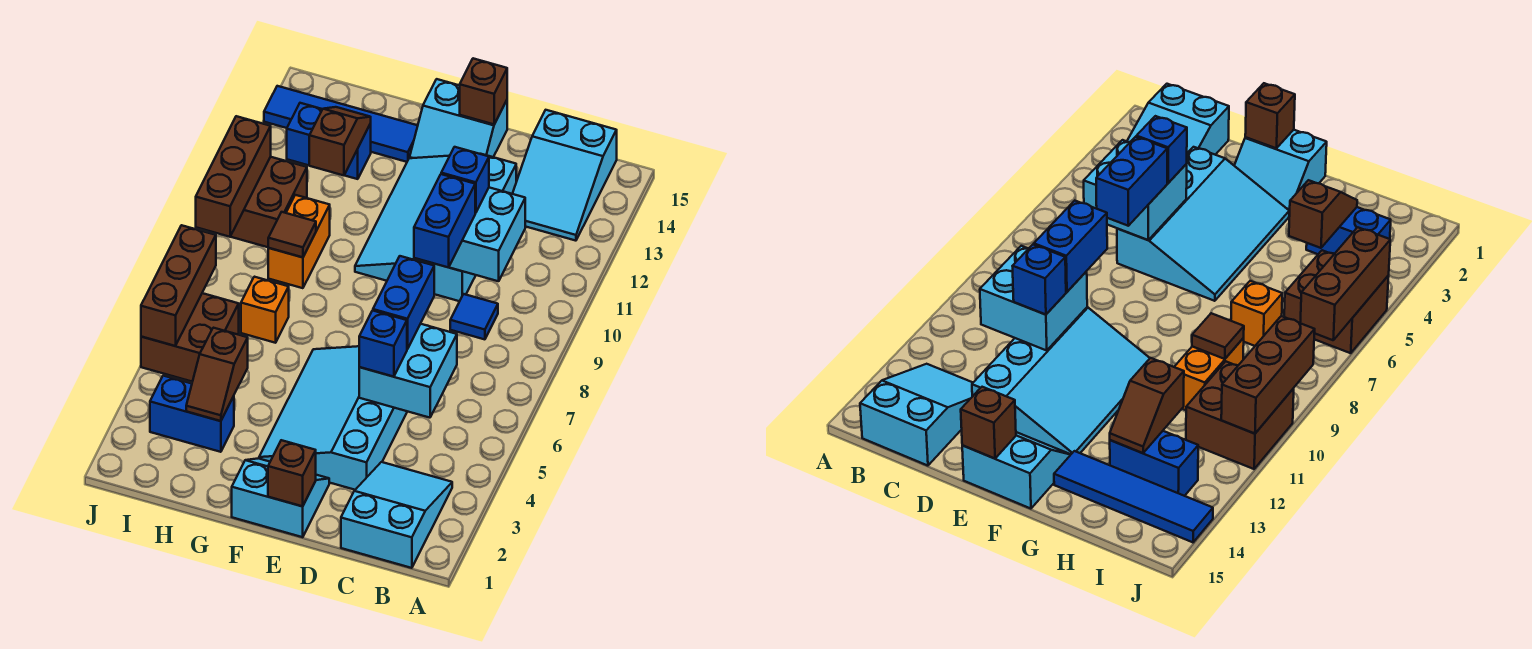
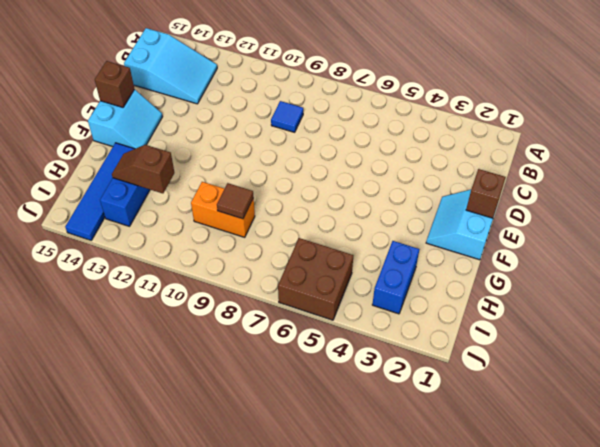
none -> cyan slope B1:C3 level 1 top 1
none -> cyan slope D3:F6 level 1 top D
none -> cyan slope D10:F13 level 1 top D

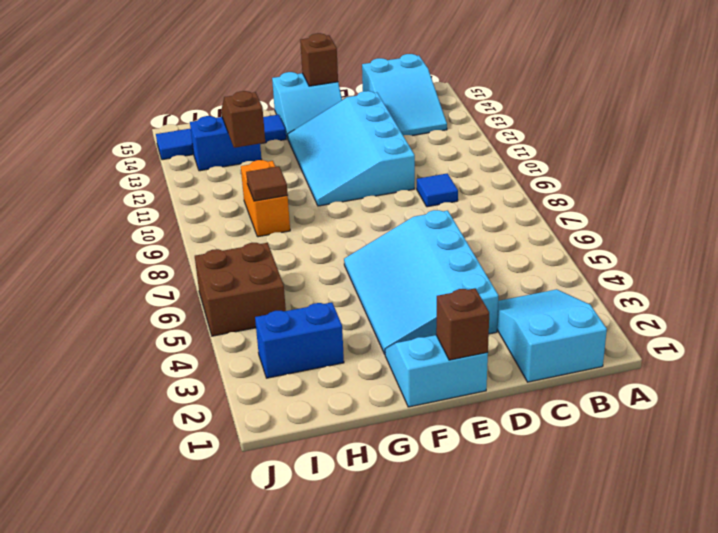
none -> orange brick H7 level 1
none -> brown brick I10:J11 level 1
none -> cyan brick C5:D6 level 2

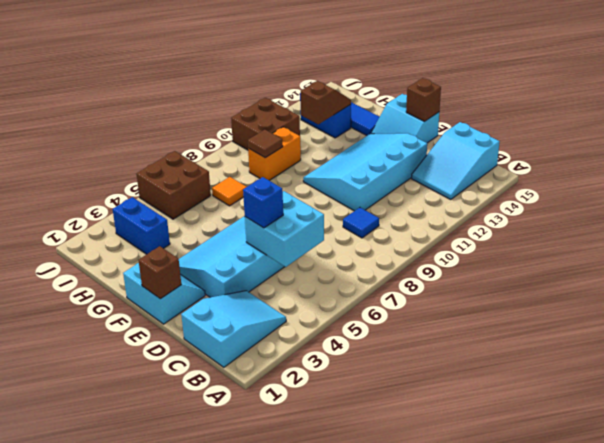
orange tile H7 level 1 -> orange brick H7 level 1
none -> cyan brick C10:D11 level 2
none -> brown slope H3:H4 level 2 top 4
none -> brown brick J5:J7 level 2

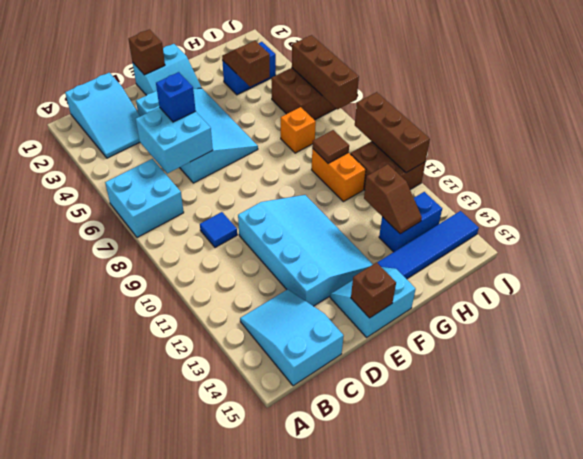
cyan brick A6:B7 level 1 -> cyan brick C10:D11 level 2
none -> blue brick D6:D7 level 3
none -> blue brick D9:D10 level 3
none -> blue brick D11 level 3

